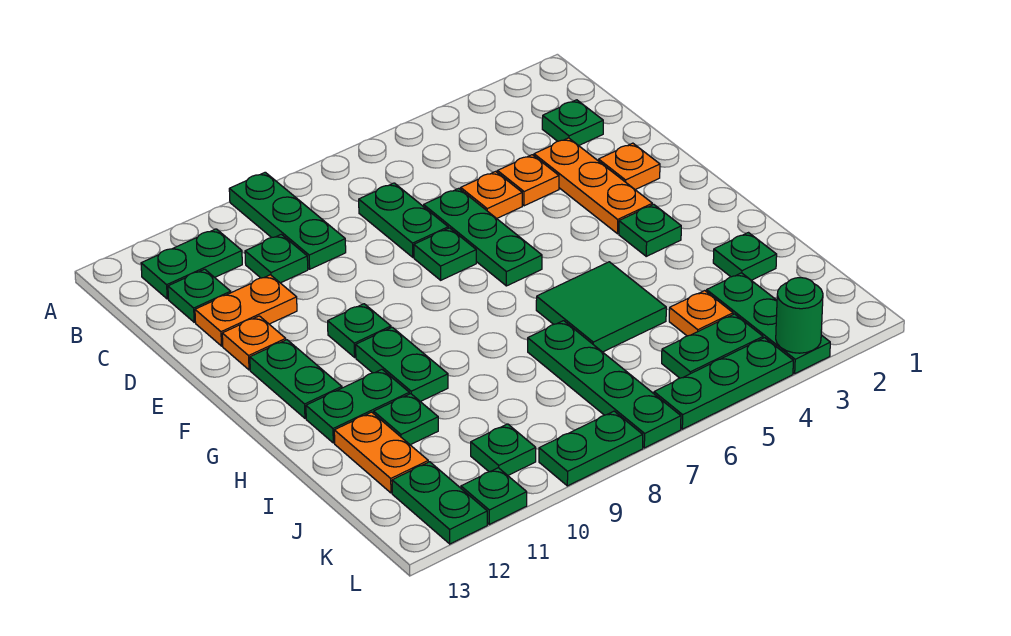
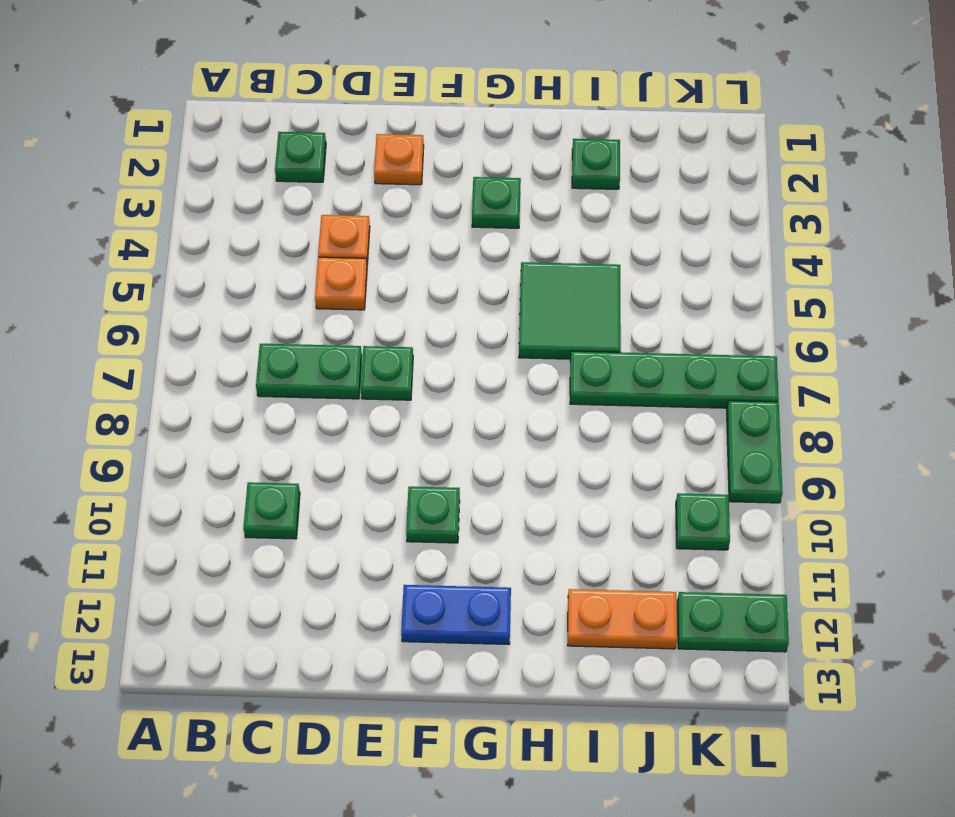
blue plate F12:G12 level 1 -> green plate F12:G12 level 1
none -> green plate A9:C9 level 1
none -> green plate B11:B12 level 1
none -> green plate C12 level 1
none -> orange plate D3:F3 level 1

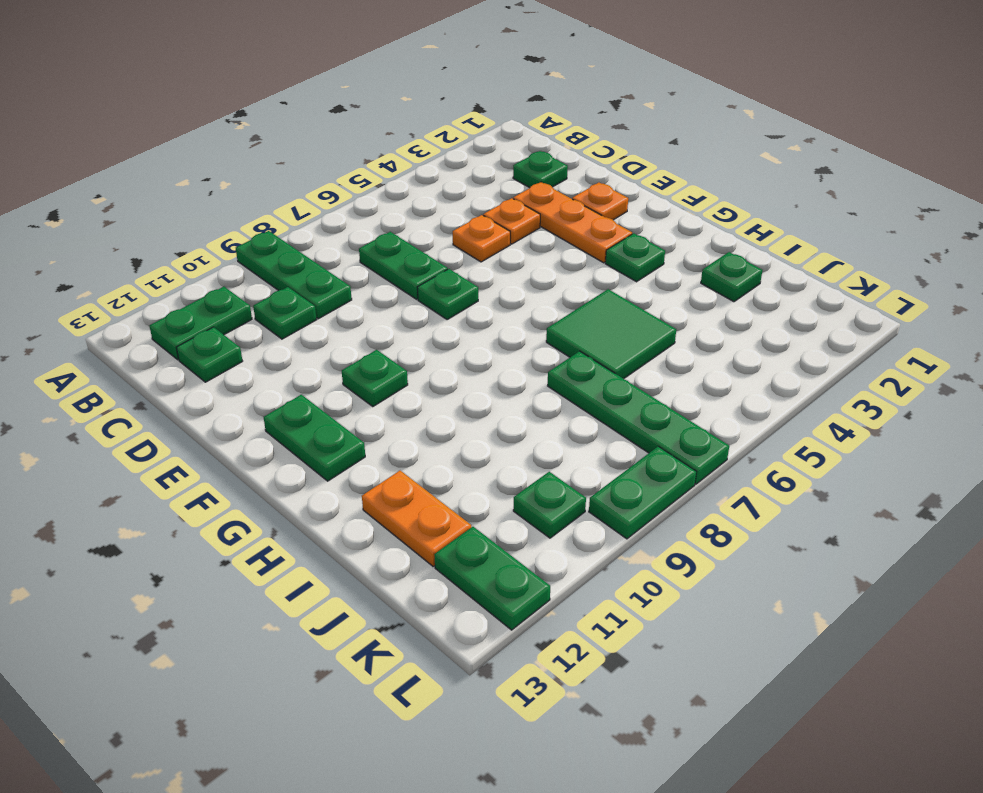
none -> green plate D6:F6 level 1
none -> orange plate D11:D12 level 1
none -> orange plate E12 level 1
none -> green plate G10:H10 level 1

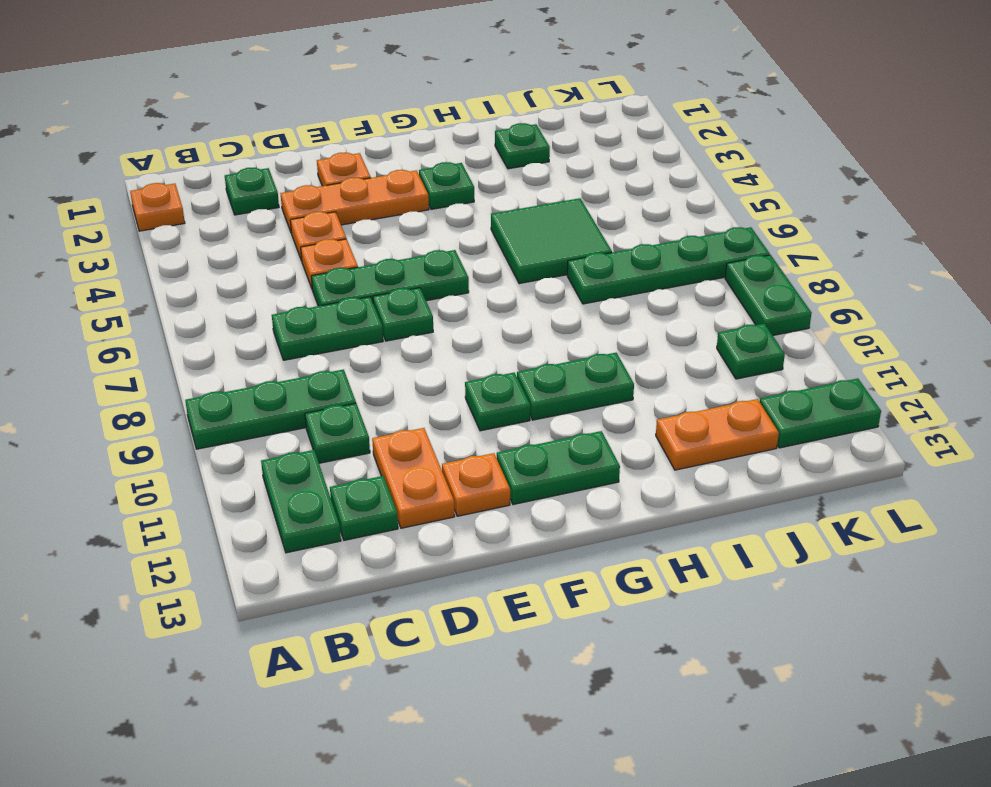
orange plate A2 level 1 -> orange plate J4 level 1
none -> green plate H11:H12 level 1
none -> green plate I11 level 1
none -> green plate J3:L3 level 1
none -> green plate K4:K5 level 1

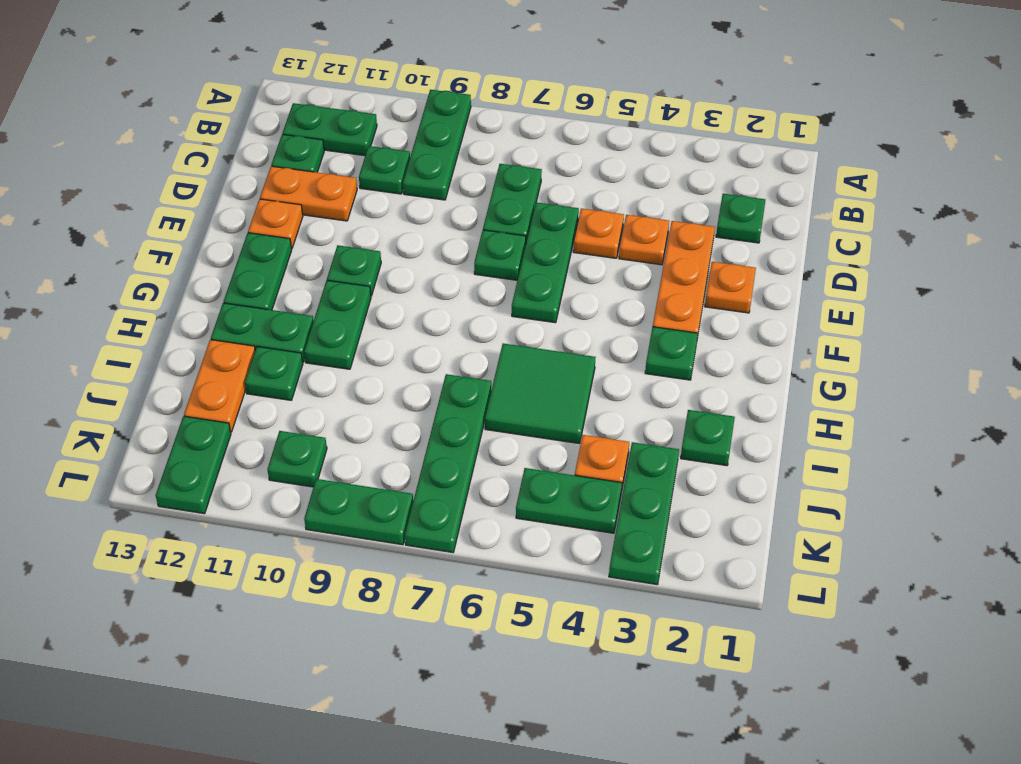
none -> green plate L4:L6 level 1
none -> green plate L11 level 1
none -> green round brick L3 level 2

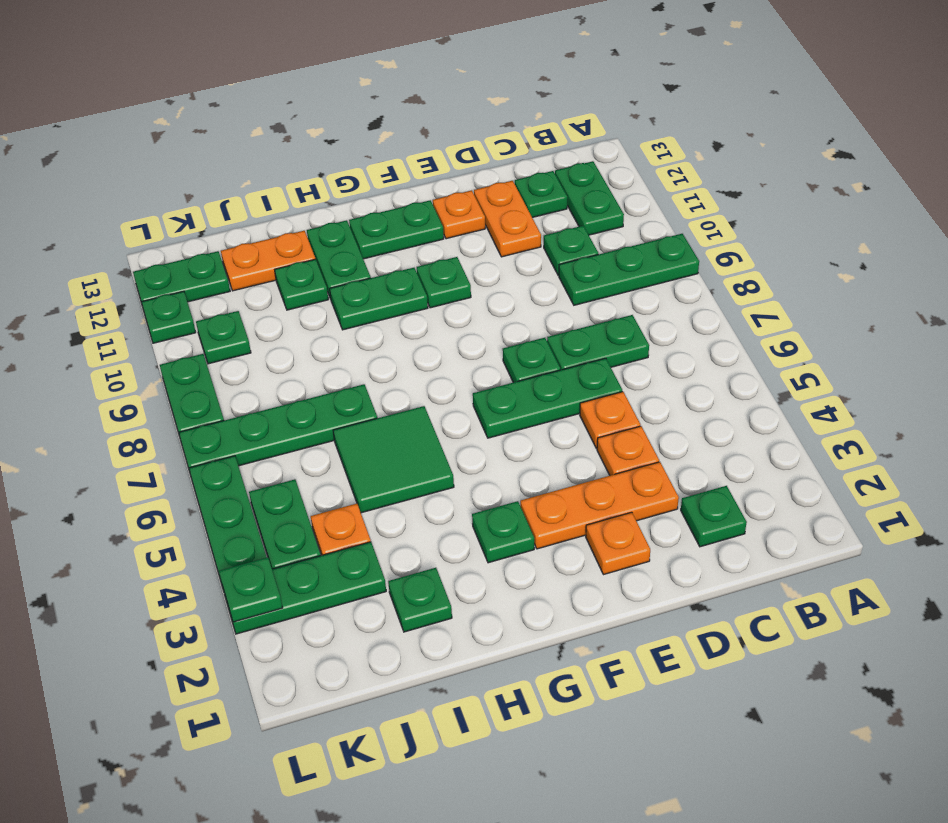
green plate L3 level 2 -> green round brick L3 level 2

